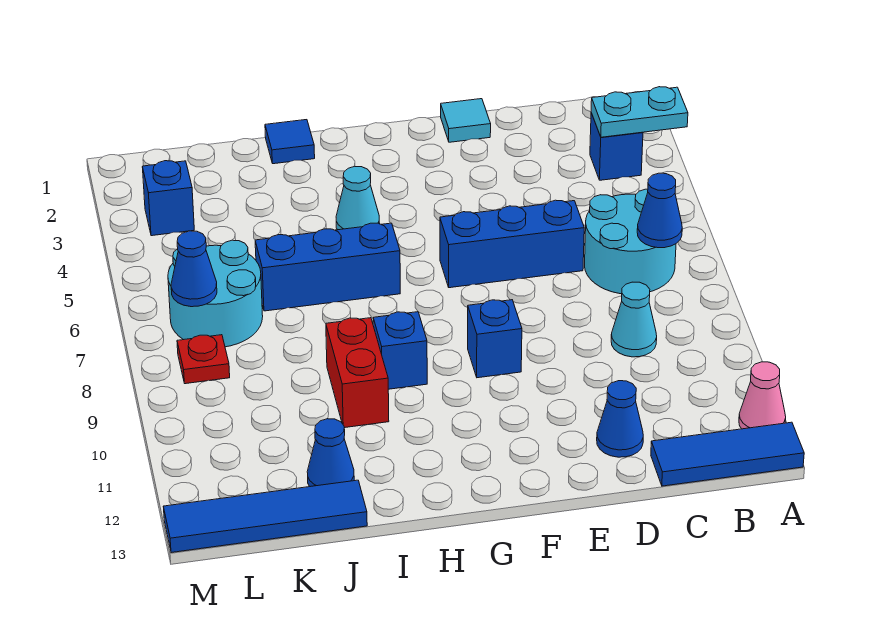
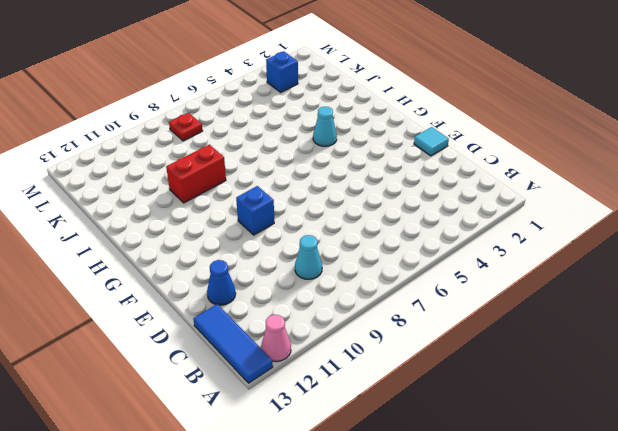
none -> blue brick B3 level 1
none -> cyan round brick B6:C7 level 1
none -> blue brick D6:F6 level 1

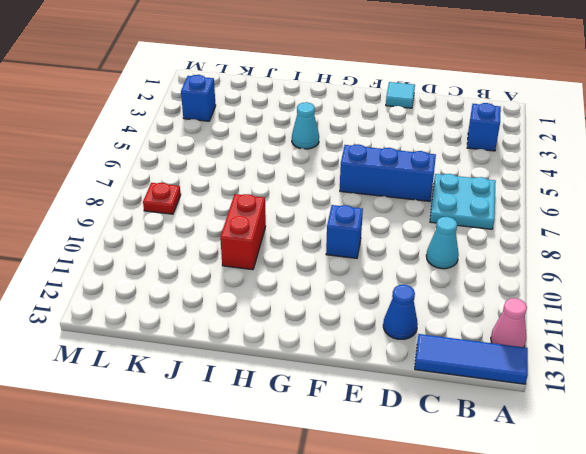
cyan plate B6:C7 level 1 -> cyan round brick B6:C7 level 1
none -> blue brick H6:J6 level 1
none -> blue brick H9 level 1
none -> blue tile I1 level 1

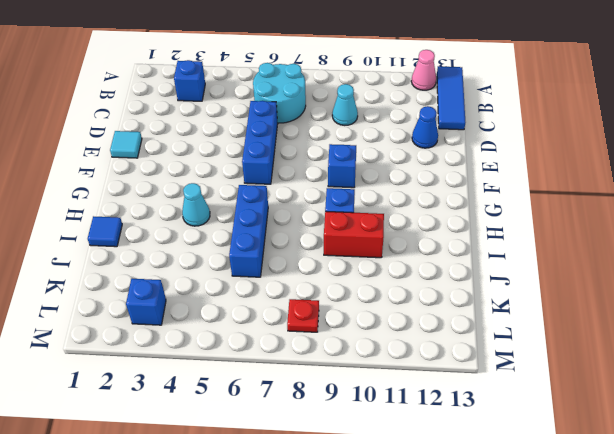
none -> blue cone J12 level 1
none -> blue tile J13:M13 level 1
none -> cyan round brick K6:L7 level 1

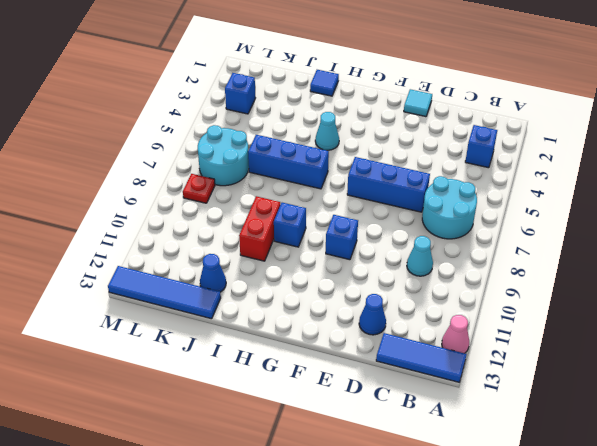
none -> cyan plate A3:B3 level 2
none -> blue cone B7 level 2
none -> blue cone L7 level 2

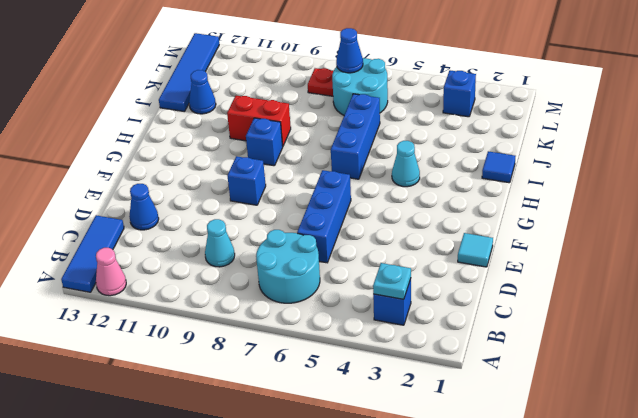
cyan plate B3 level 2 -> cyan plate A3:B3 level 2
none -> blue cone B7 level 2

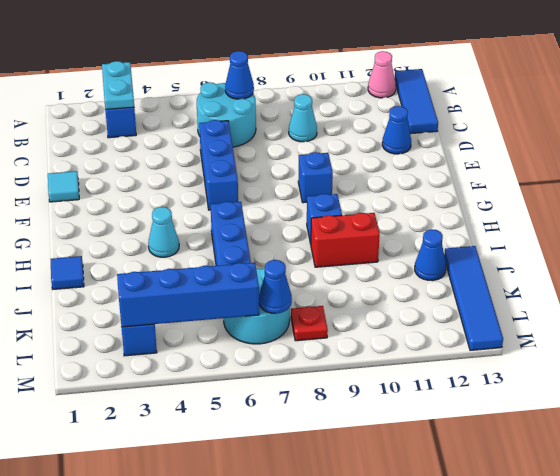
blue brick L3:L6 level 2 -> none

